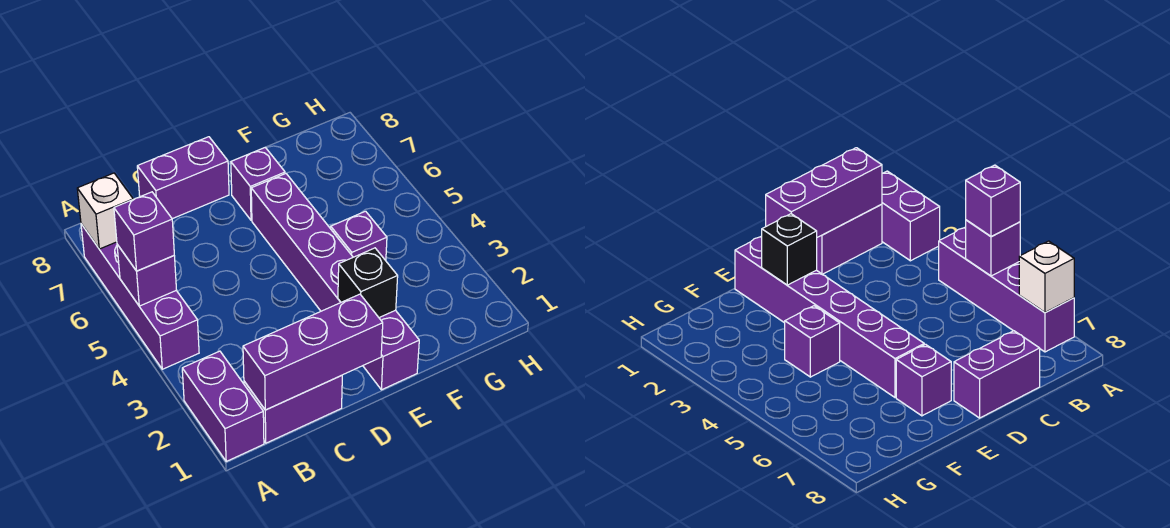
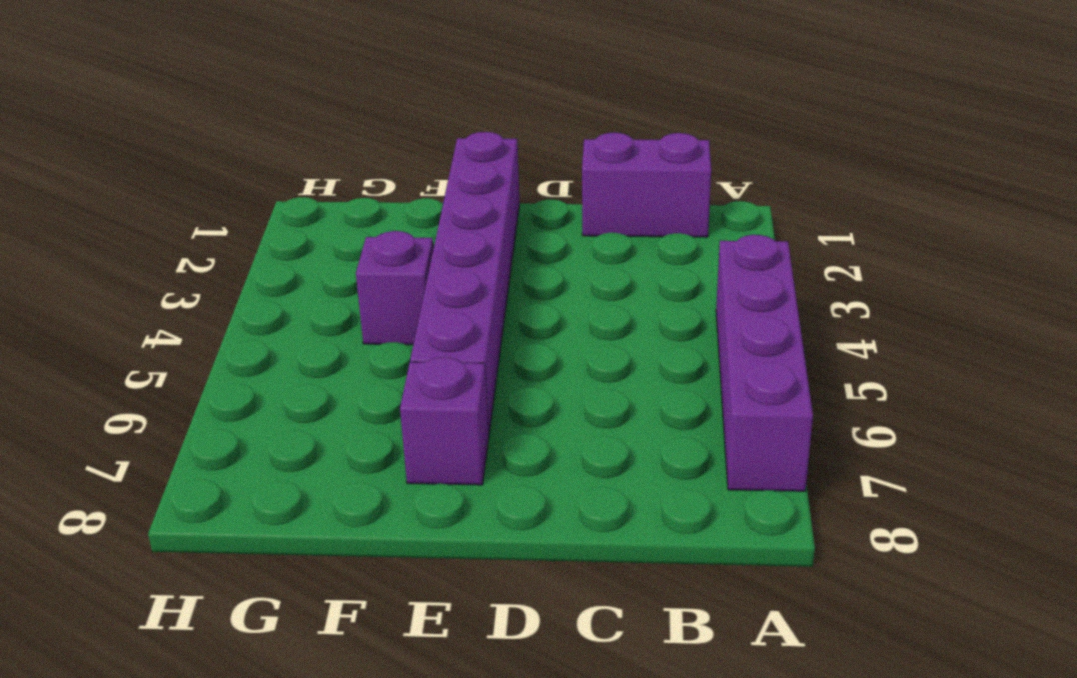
none -> purple brick A1:A2 level 1
none -> purple brick C8:D8 level 1
none -> purple brick A5 level 2

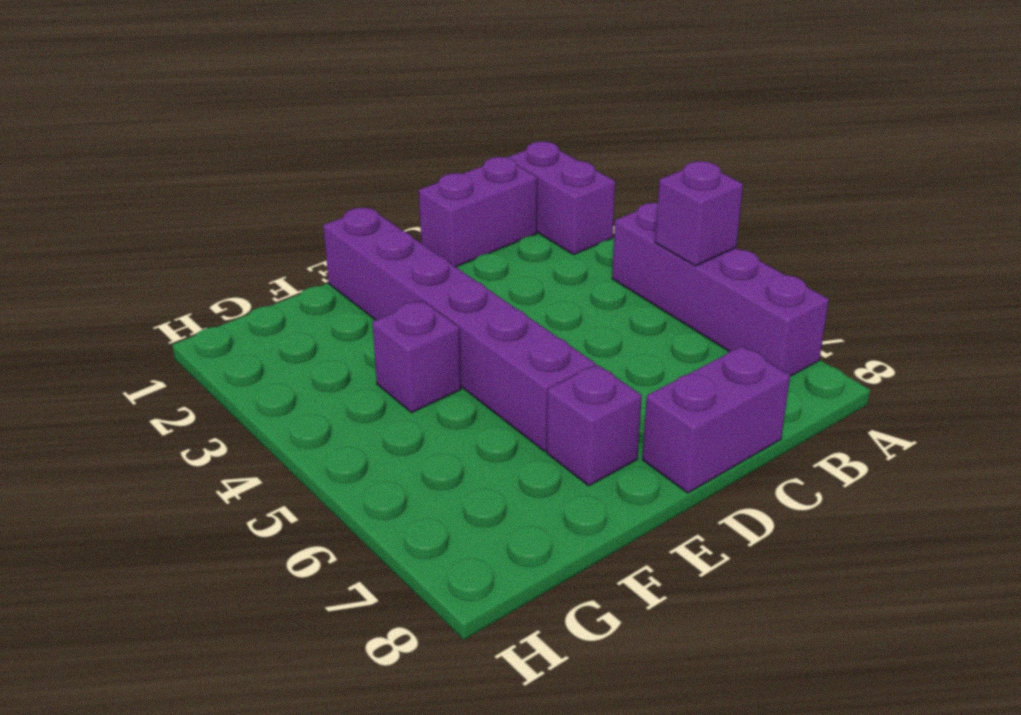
none -> white brick A7 level 2
none -> purple brick B1:D1 level 2
none -> black brick E2 level 2

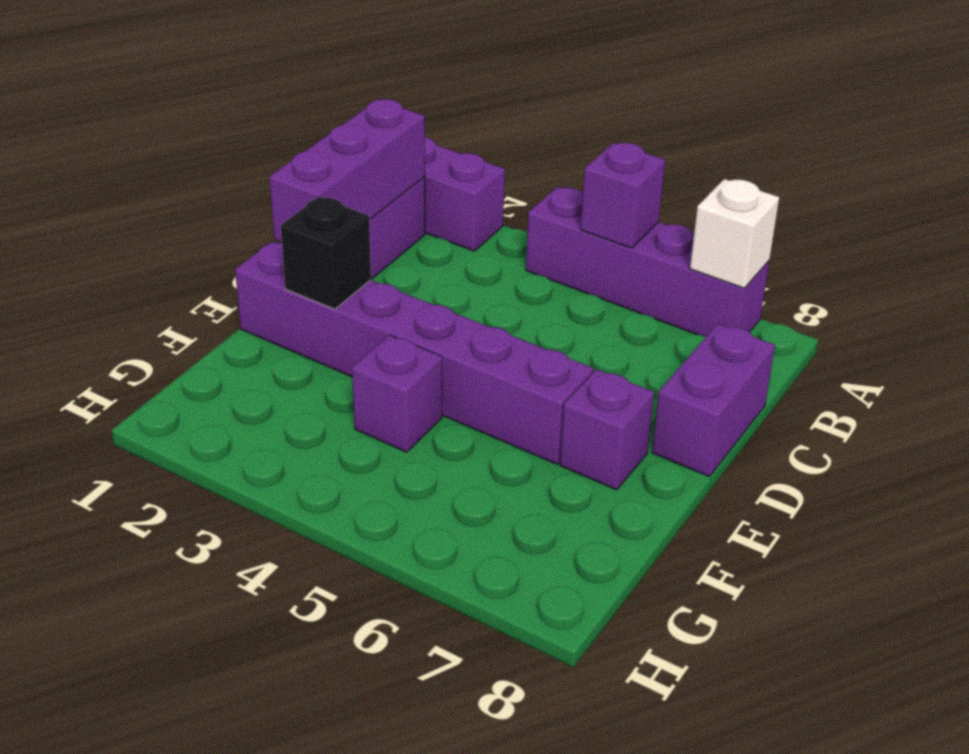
none -> purple brick A5 level 3

